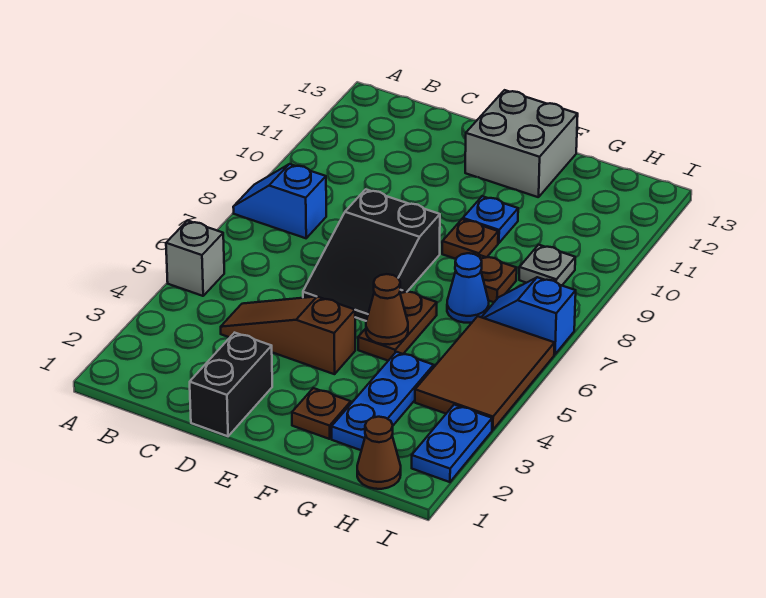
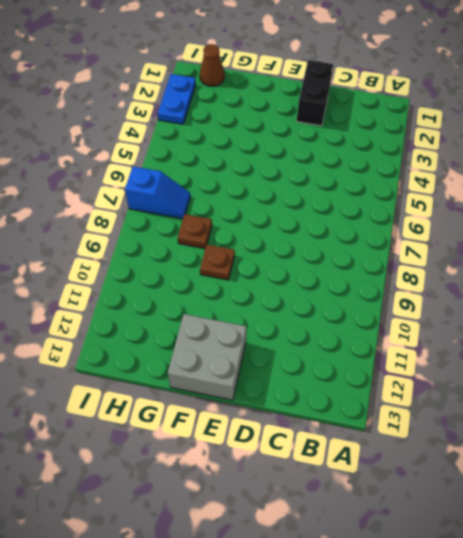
none -> grey brick A5 level 1
none -> blue slope A8:B8 level 1 top B
none -> brown slope C4:E4 level 1 top E

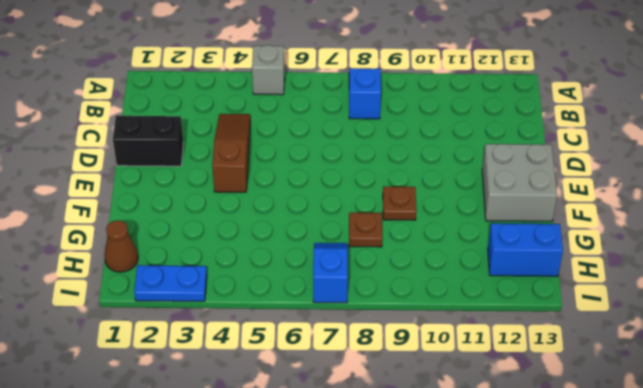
blue brick H12:H13 level 1 -> none
none -> black slope D6:E8 level 1 top 8
none -> brown plate F2 level 1
none -> brown plate F5:F6 level 1

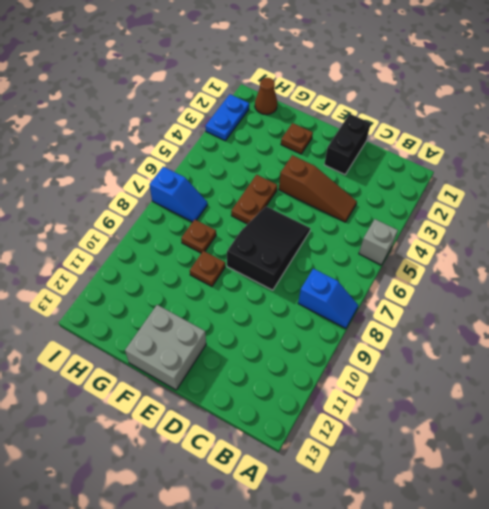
none -> blue plate F10 level 1
none -> blue plate G2:G4 level 1
none -> blue cone G7 level 1

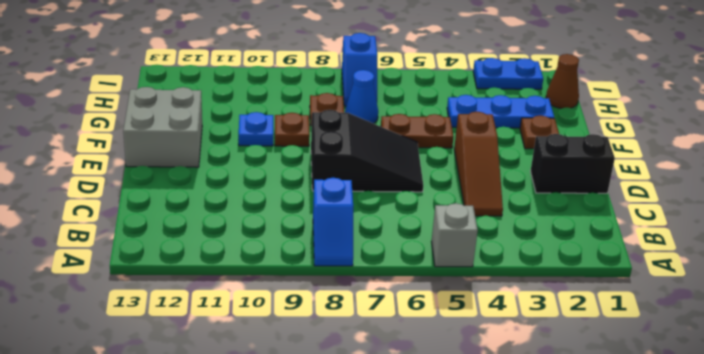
none -> brown tile H4:I6 level 1
none -> grey plate H9 level 1
none -> brown cone F5 level 2

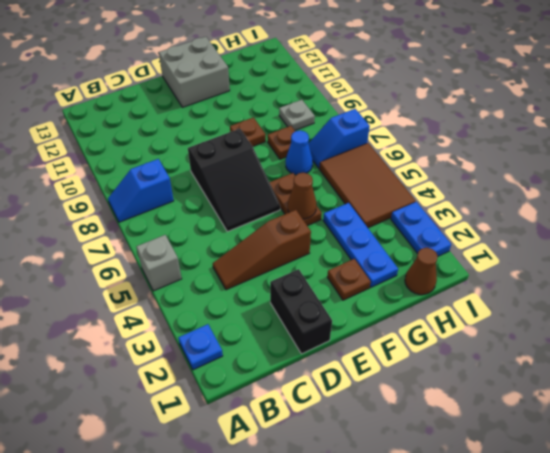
blue plate A2 level 1 -> blue plate F10 level 1

